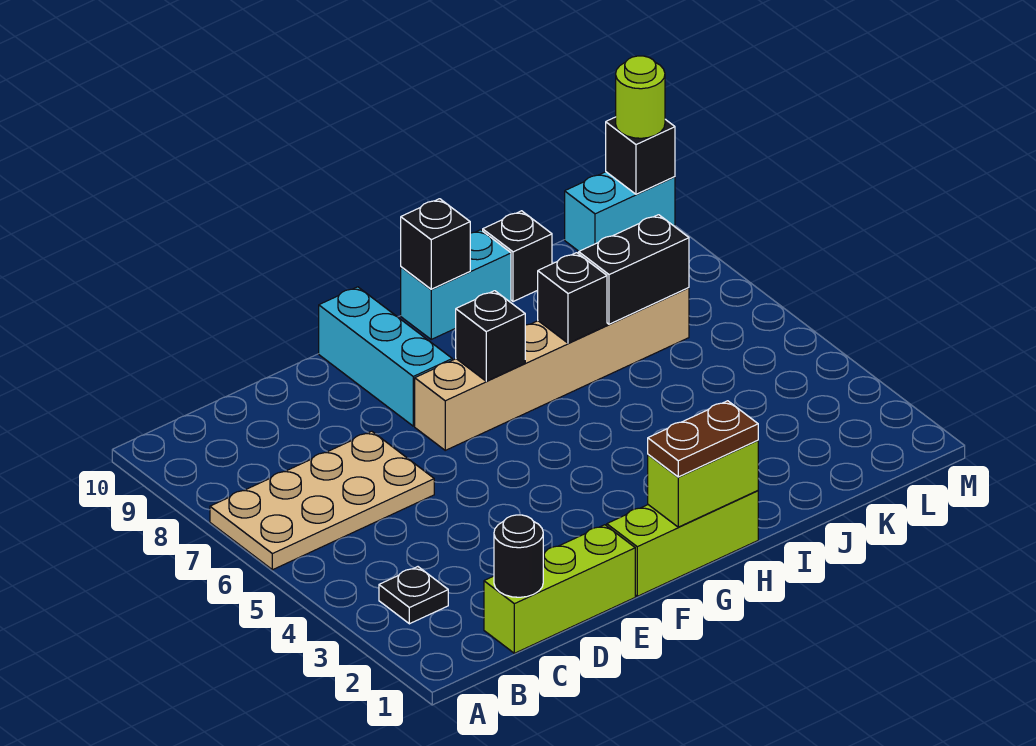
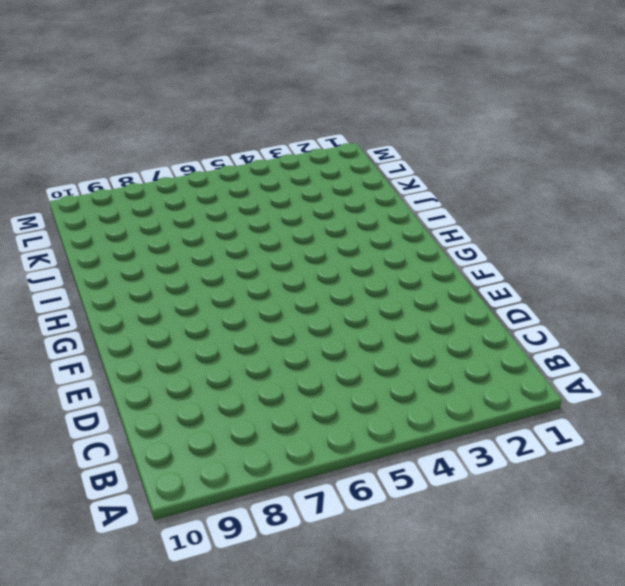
none -> tan plate A6:D7 level 1
none -> black plate B3 level 1
none -> lime brick C1:E1 level 1

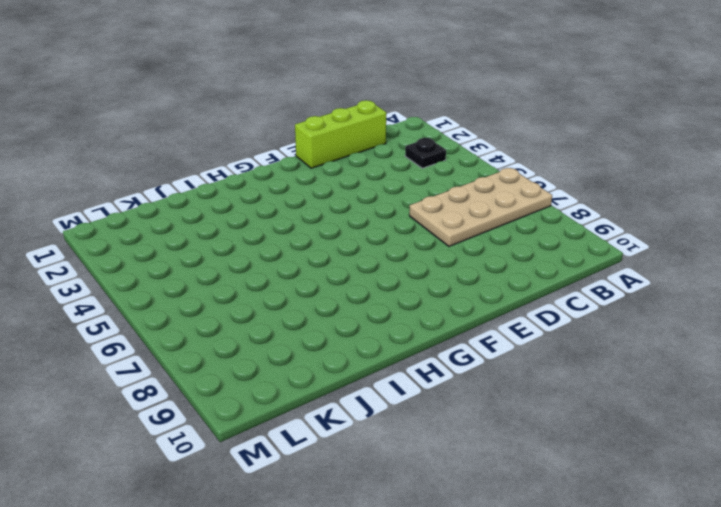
none -> lime brick F1:H1 level 1
none -> tan brick F7:K7 level 1
none -> cyan brick F8:F10 level 1

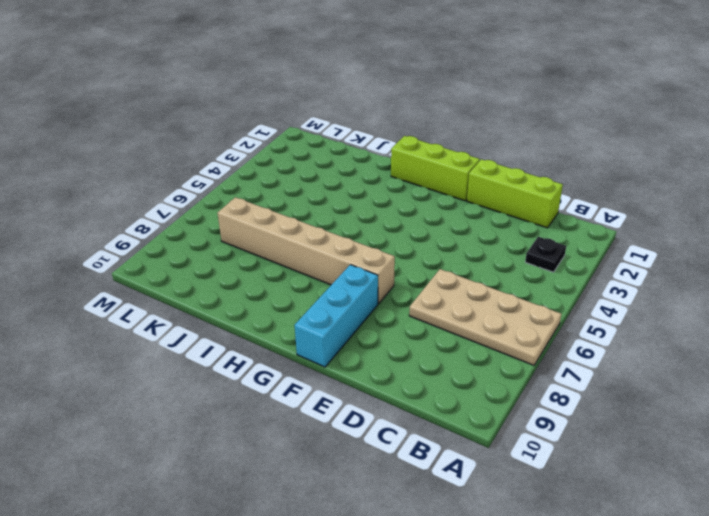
none -> cyan brick H10:I10 level 1
none -> black brick J10 level 1
none -> cyan brick L10:M10 level 1

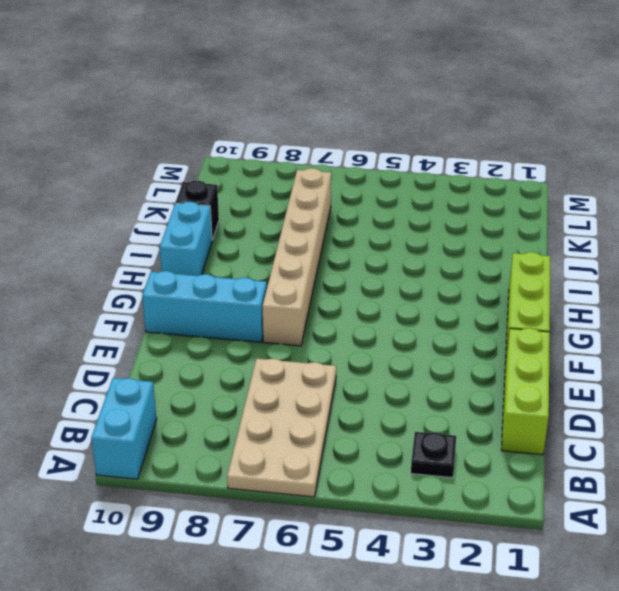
cyan brick A10:B10 level 1 -> cyan brick L10:M10 level 1
none -> black round brick C1 level 2
none -> lime brick G1:H1 level 2
none -> black brick G7 level 2

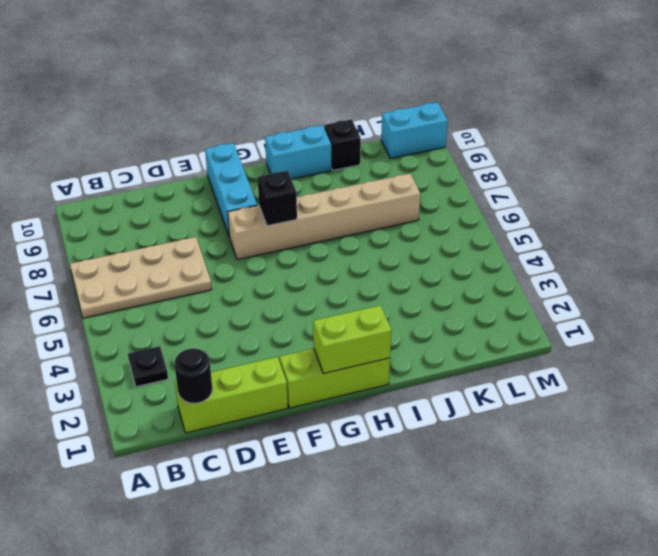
none -> black brick H10 level 2
none -> black brick I7 level 2
none -> black brick J7:K7 level 2

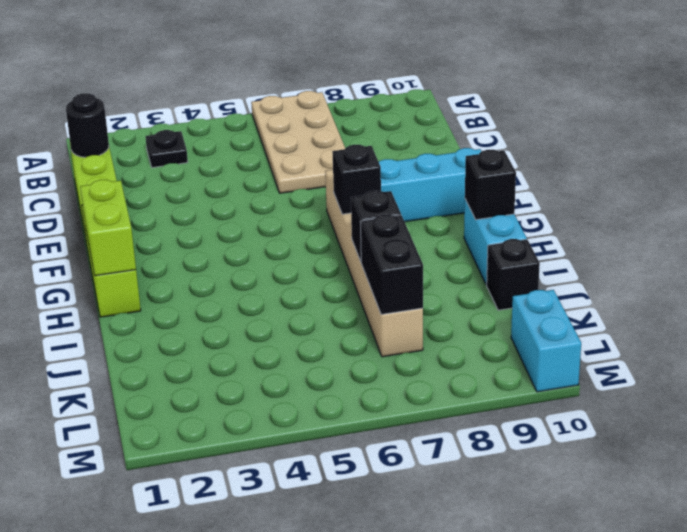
none -> black brick M10 level 2
none -> brown plate G1:H1 level 3
none -> lime round brick M10 level 3

